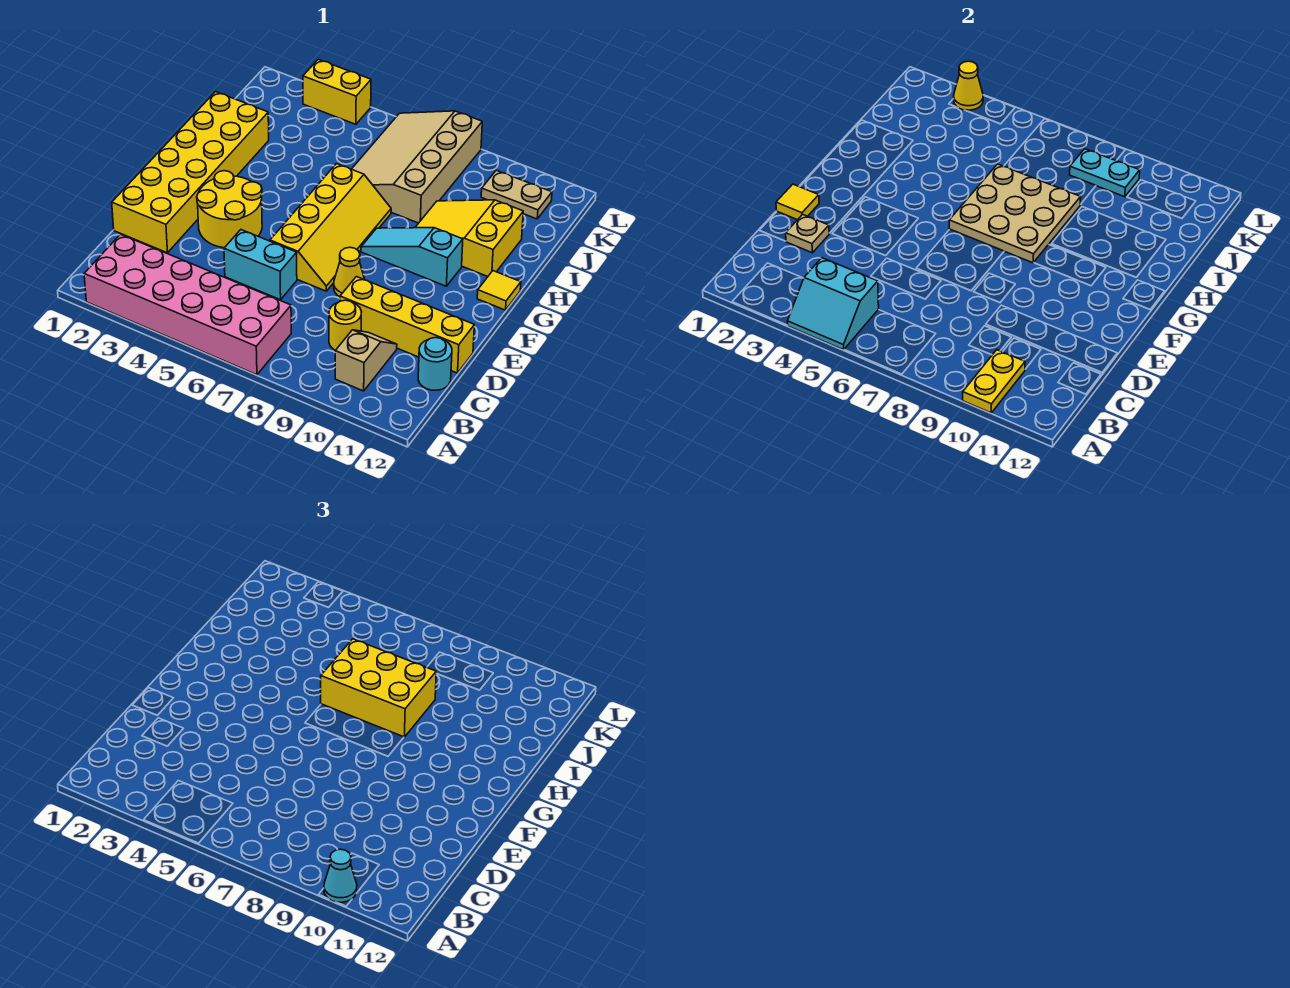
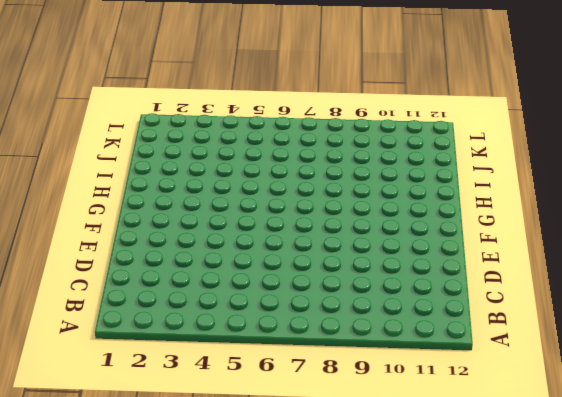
none -> pink brick A2:B7 level 1
none -> tan slope B10:C10 level 1 top B
none -> yellow round brick C9 level 1

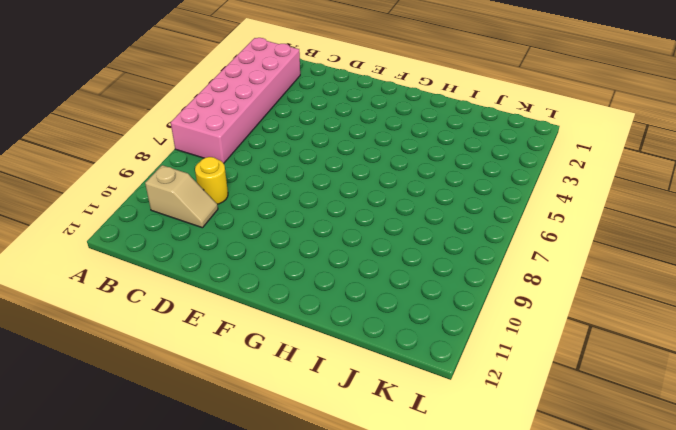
none -> cyan round brick C12 level 1
none -> yellow brick D1:I2 level 1
none -> cyan brick D5:D6 level 1

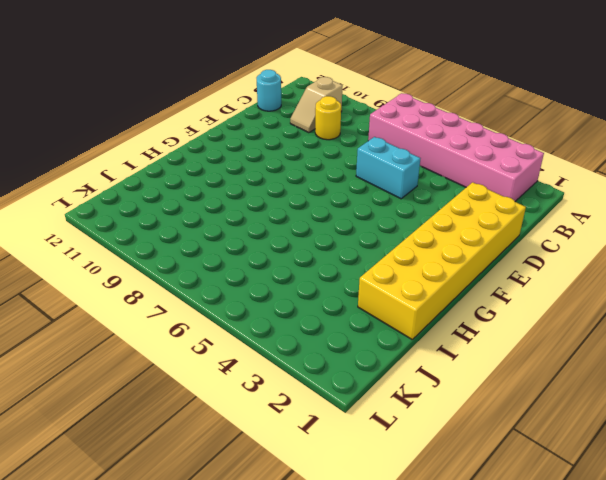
none -> yellow brick D9:D12 level 1
none -> yellow round brick E3:F4 level 1
none -> yellow slope E6:H7 level 1 top 6

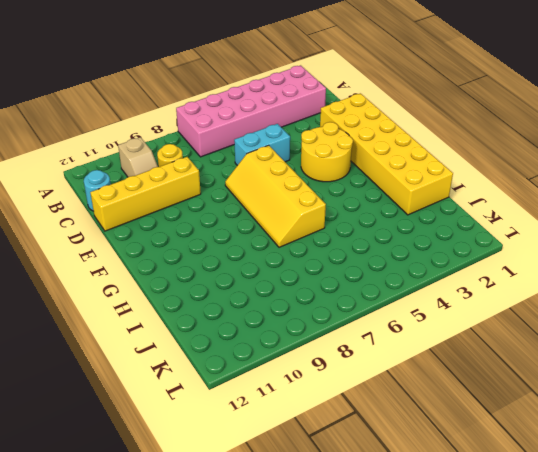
none -> yellow cone E8 level 1
none -> cyan slope G8:G10 level 1 top 10
none -> yellow tile G12 level 1

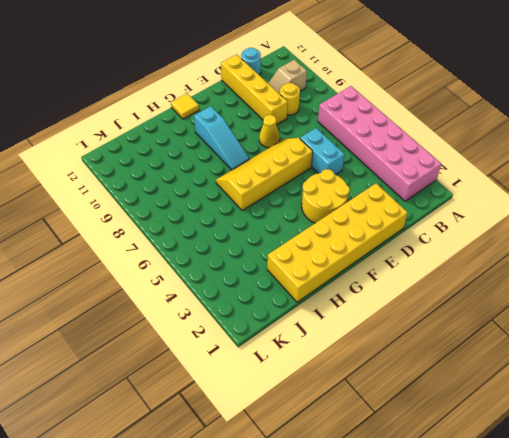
none -> yellow slope H9:I11 level 1 top 11
none -> tan slope I6:L8 level 1 top 8
none -> tan plate K10:K11 level 1

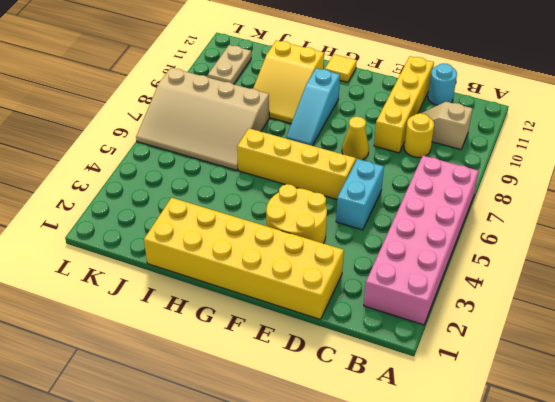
none -> yellow brick L3:L4 level 1
none -> cyan slope A4:B5 level 2 top B
none -> yellow plate A10:B10 level 2

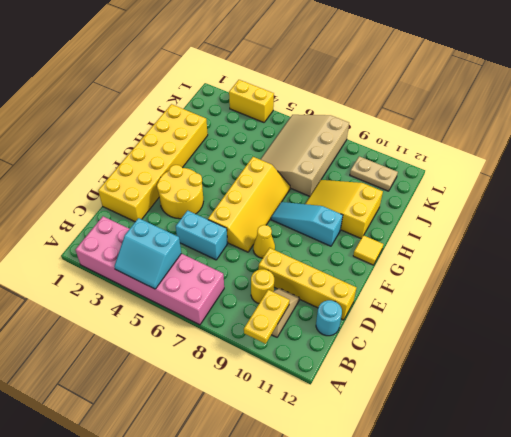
none -> tan plate D2 level 2
none -> yellow tile E1 level 2
none -> tan plate G6:I8 level 2

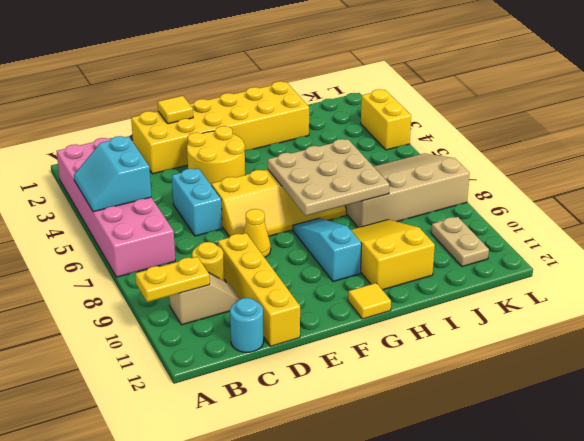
none -> tan plate D2 level 2
none -> cyan plate K8:K9 level 2
none -> yellow cone L3 level 2

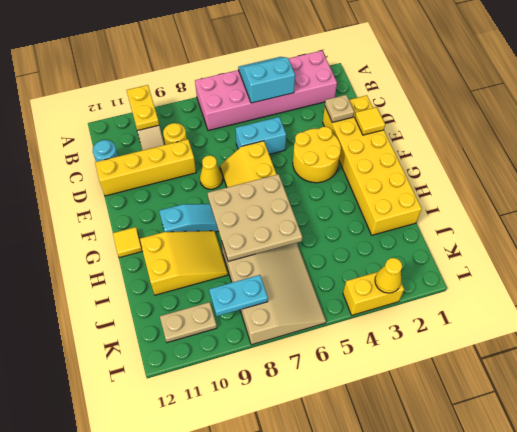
none -> cyan cone A10 level 3
none -> yellow brick H6:I8 level 3

